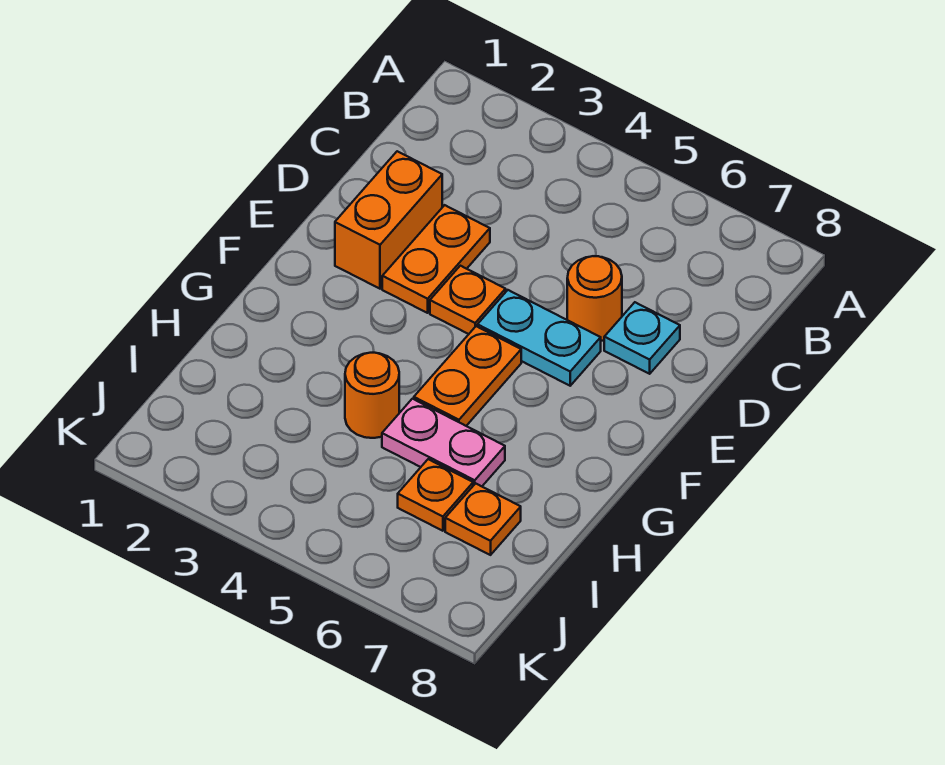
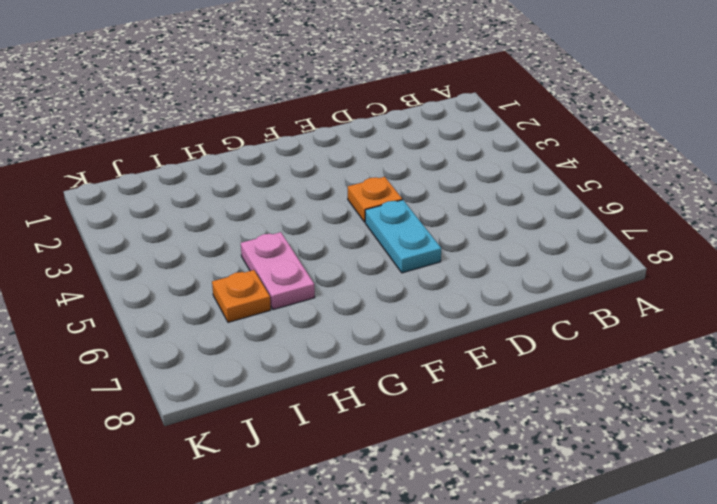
none -> orange brick D2:E2 level 1
none -> orange plate D3:E3 level 1

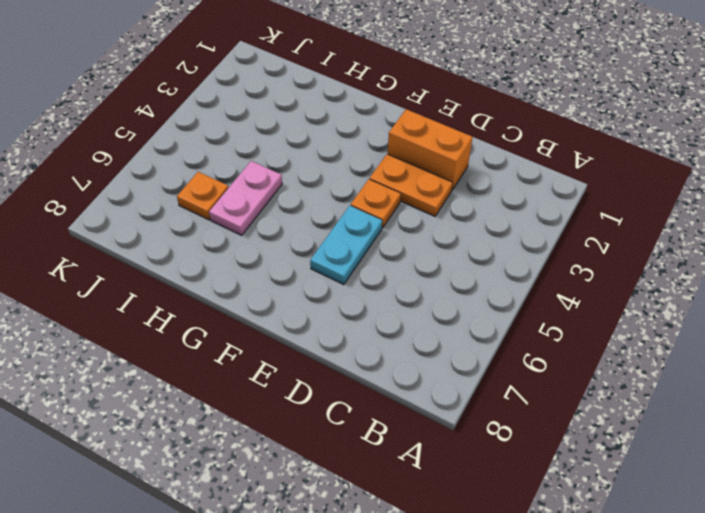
none -> orange round brick D6 level 1
none -> cyan plate D7 level 1

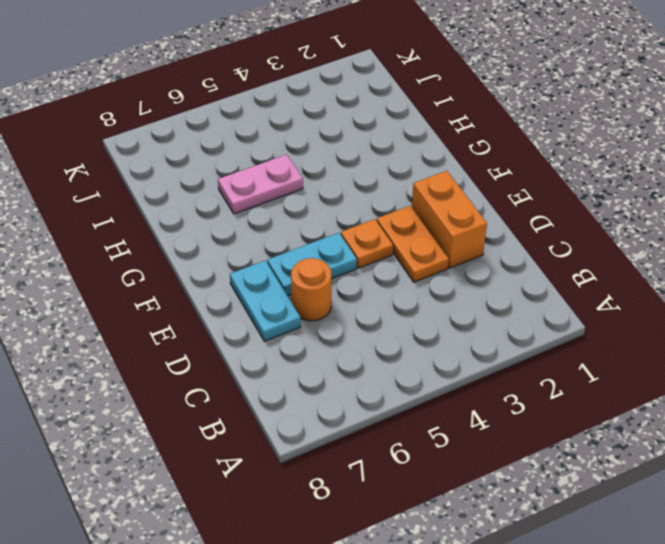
cyan plate D7:E7 level 1 -> cyan plate D7 level 1
none -> orange plate F5:G5 level 1
none -> orange round brick H4 level 1

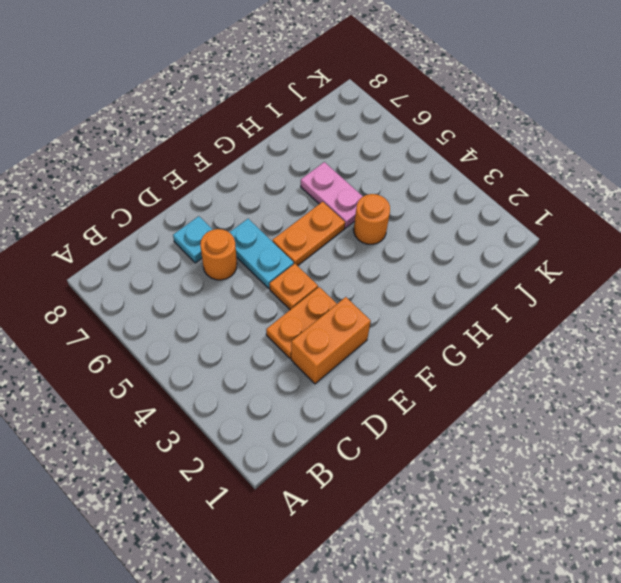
none -> orange plate I6 level 1
none -> orange plate I7 level 1

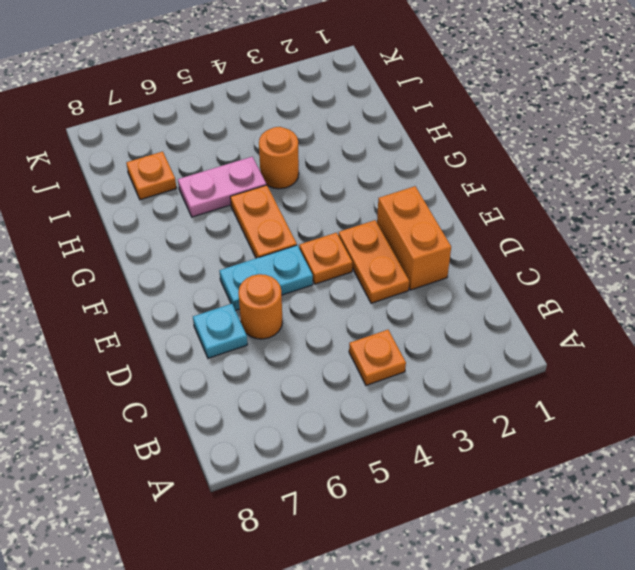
orange plate B4 level 1 -> orange plate I6 level 1

